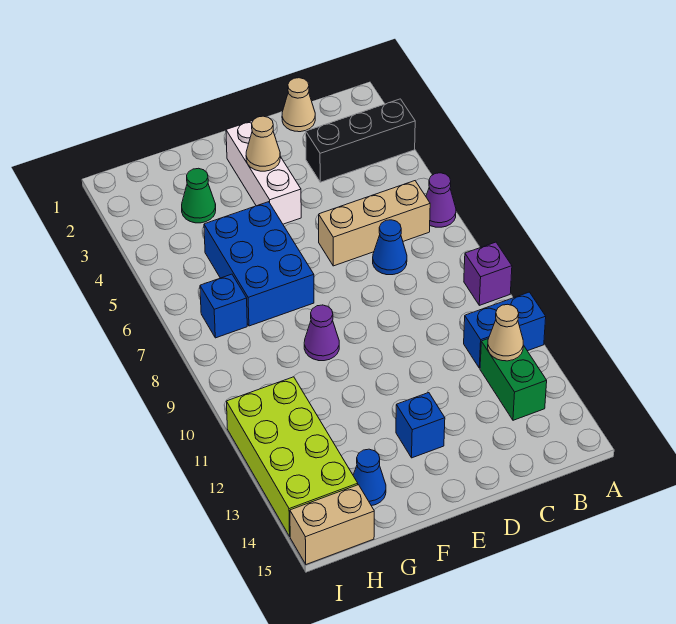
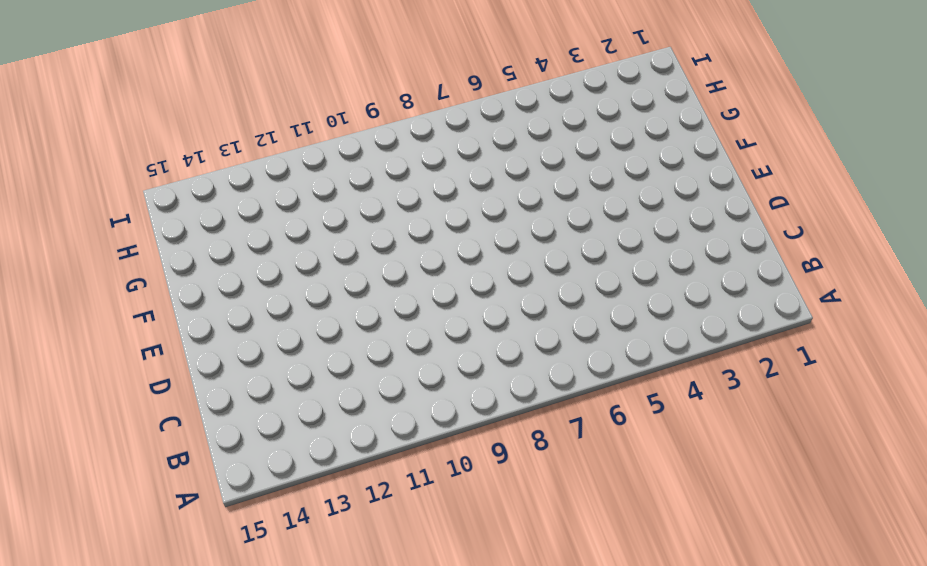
none -> black brick A3:C3 level 1
none -> purple cone A6 level 1
none -> purple brick A9 level 1

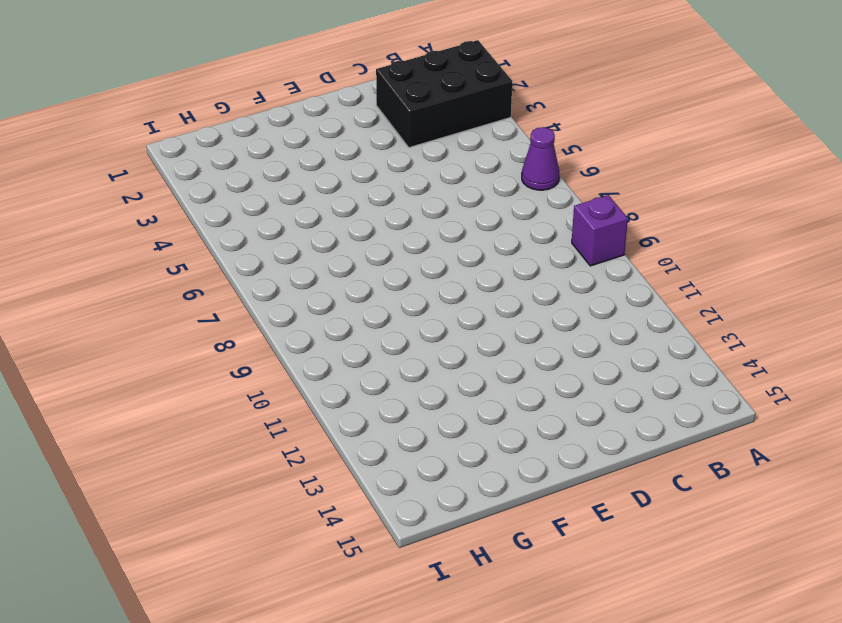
black brick A2:C3 level 1 -> black brick A3:C3 level 1
none -> blue brick A11:B11 level 1
none -> tan brick B6:D6 level 1
none -> green brick B12:B13 level 1

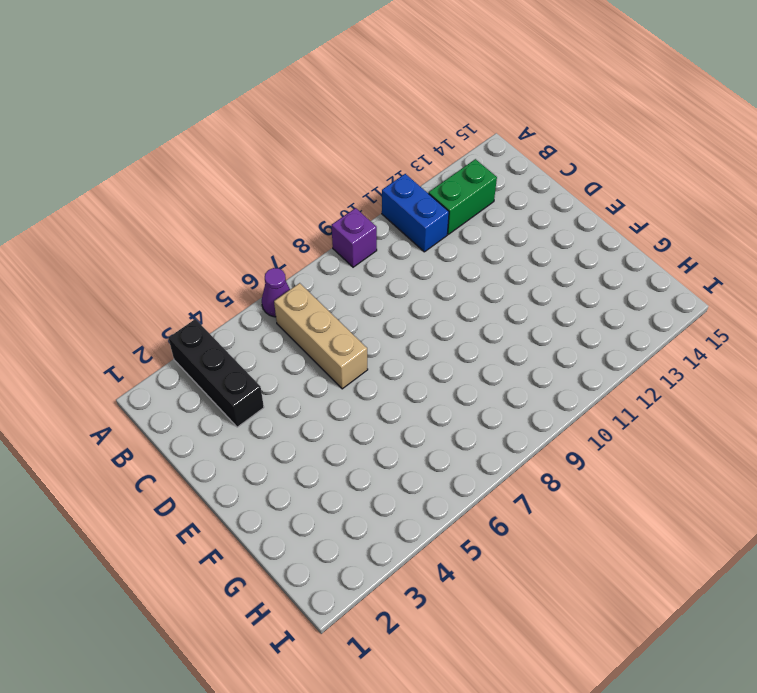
none -> tan cone C1 level 1
none -> blue cone C7 level 1
none -> white brick E2:E4 level 1

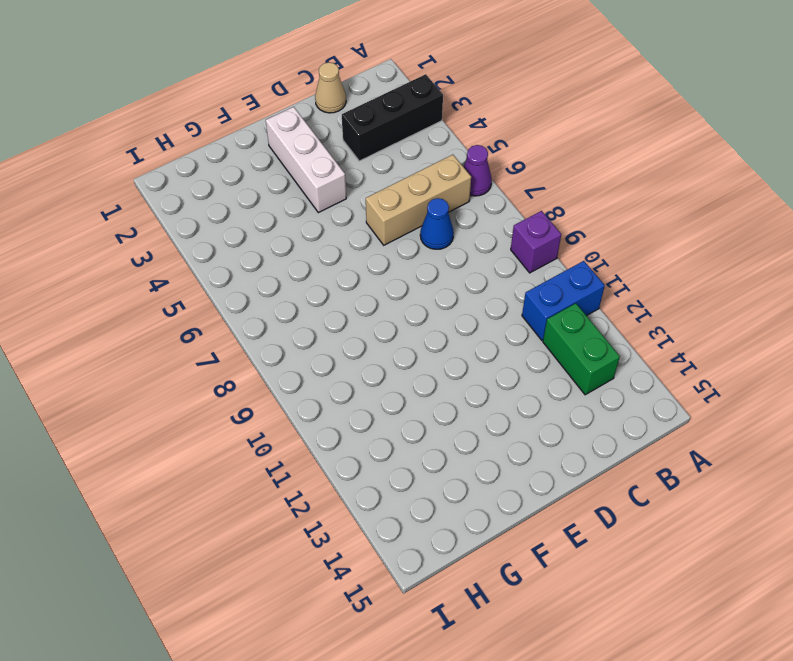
none -> blue brick E13 level 1
none -> blue brick F5:G7 level 1
none -> purple cone F9 level 1

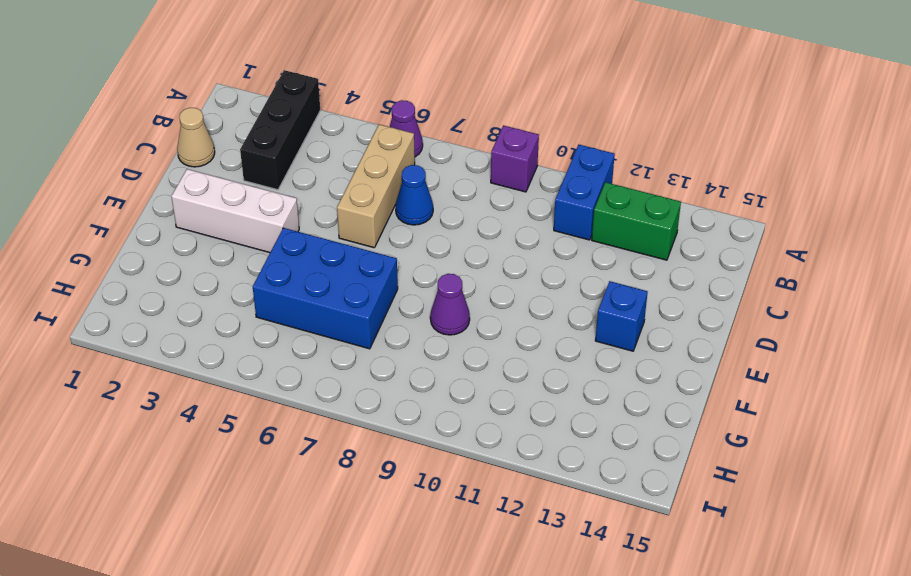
none -> green cone G3 level 1
none -> blue cone G14 level 1
none -> blue brick H7 level 1

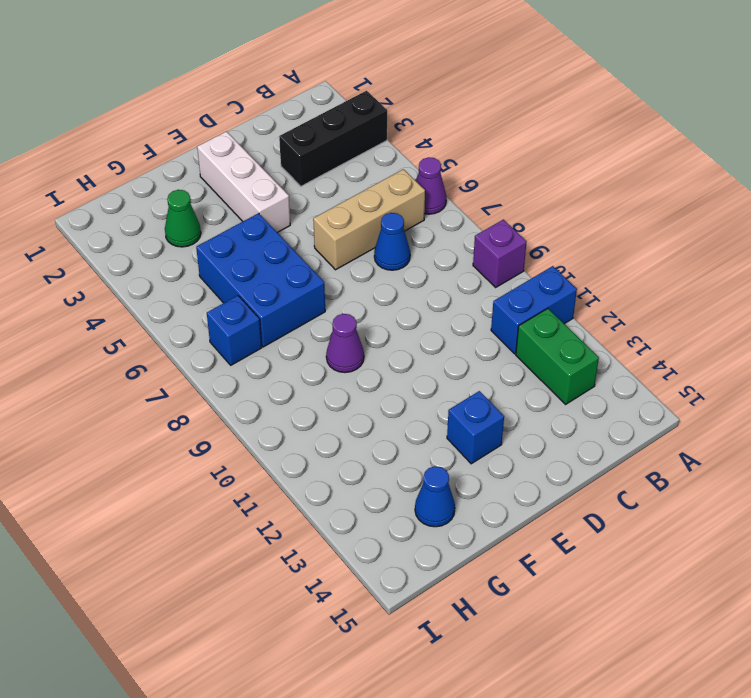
none -> tan cone C1 level 1
none -> lime brick H11:I14 level 1
none -> tan brick H15:I15 level 1

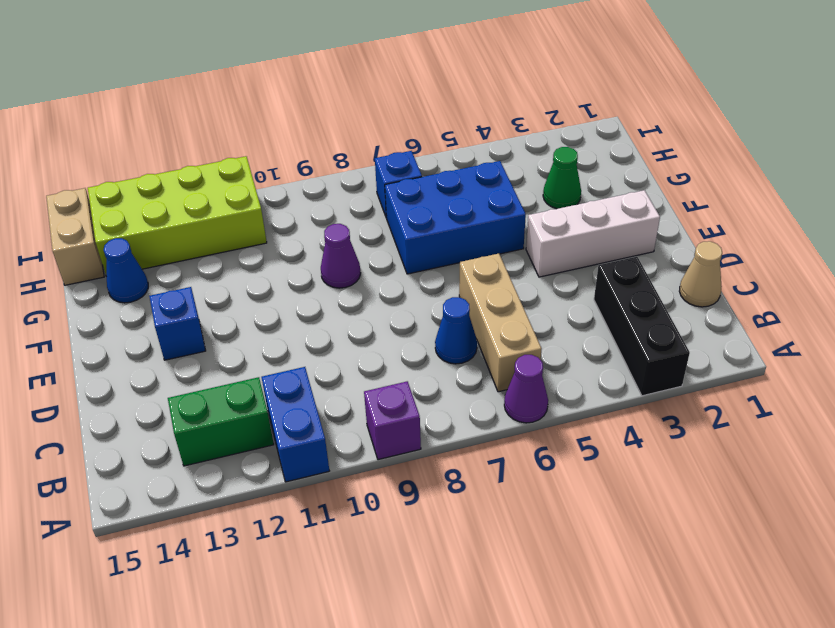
none -> tan cone B12 level 2
none -> tan cone E3 level 2

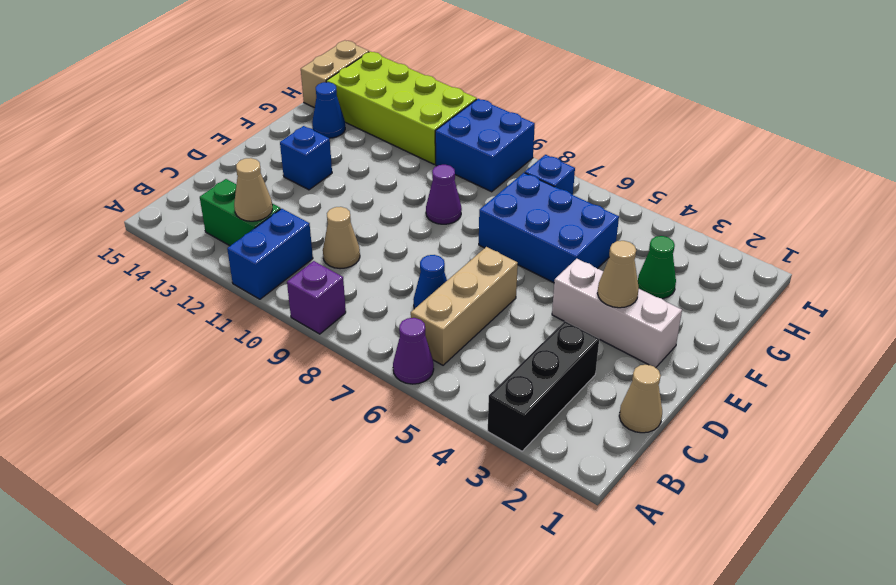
tan cone C10 level 1 -> none
blue brick H9:I10 level 1 -> none

